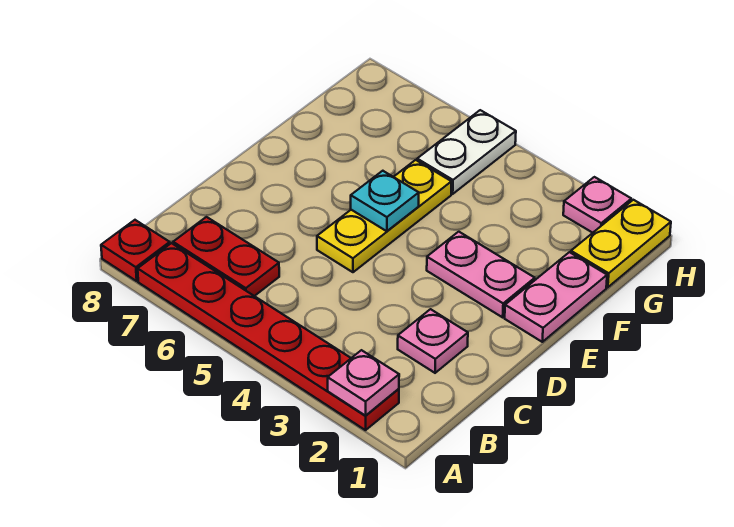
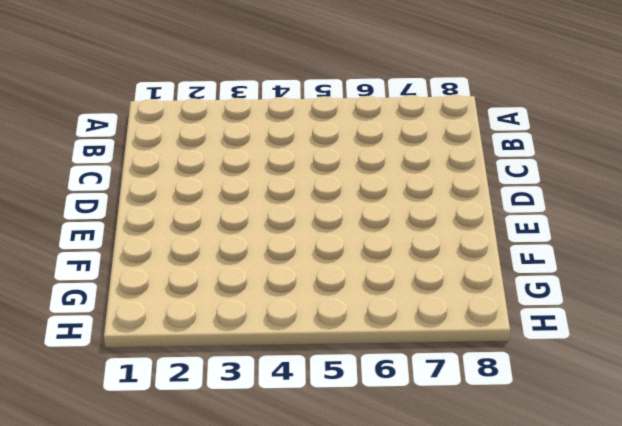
none -> red plate A2:A7 level 1
none -> red plate A8 level 1
none -> red plate B6:B7 level 1

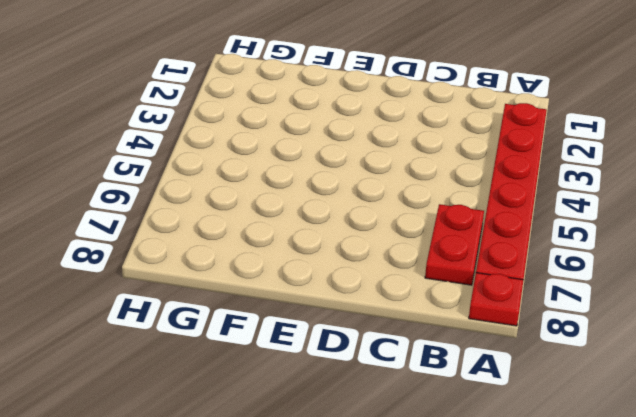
none -> pink plate C2 level 1
none -> yellow plate D5:F5 level 1
none -> pink plate E1:F1 level 1

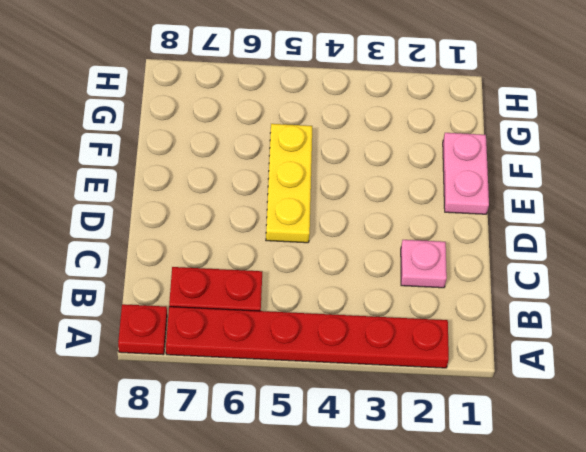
none -> pink plate E2:E3 level 1
none -> yellow plate G1:H1 level 1
none -> white plate G5:H5 level 1

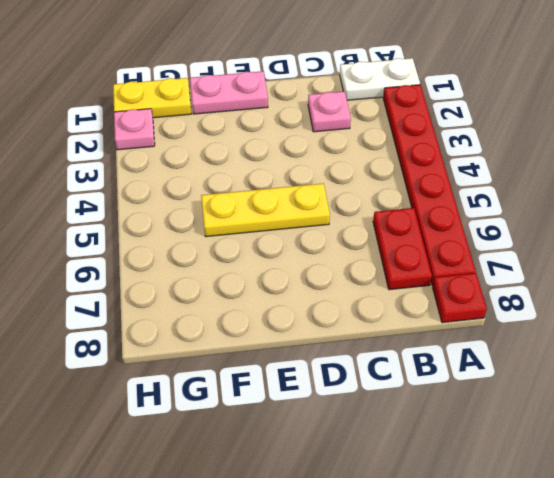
white plate A1:B1 level 1 -> white plate G5:H5 level 1
none -> pink plate E2:E3 level 1
none -> pink plate A2 level 2
none -> cyan plate E5 level 2

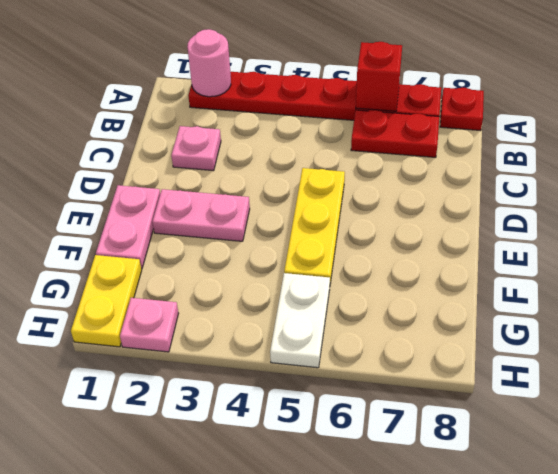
pink round brick A2 level 2 -> pink plate A2 level 2
red brick A6 level 2 -> none
none -> cyan plate E5 level 2

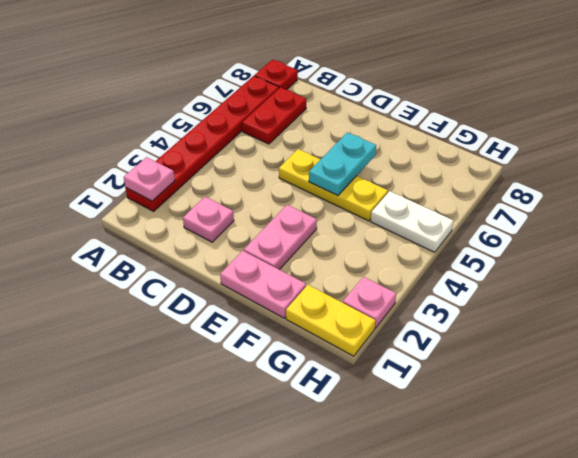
cyan plate E5:E6 level 2 -> cyan plate E5 level 2

